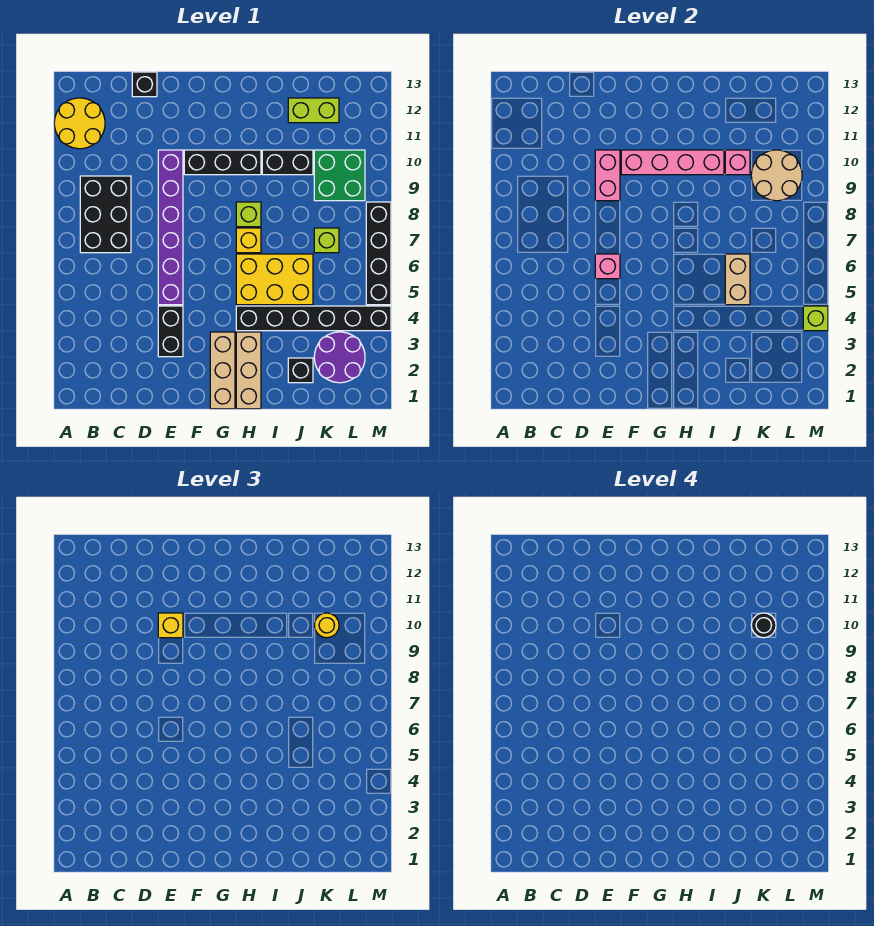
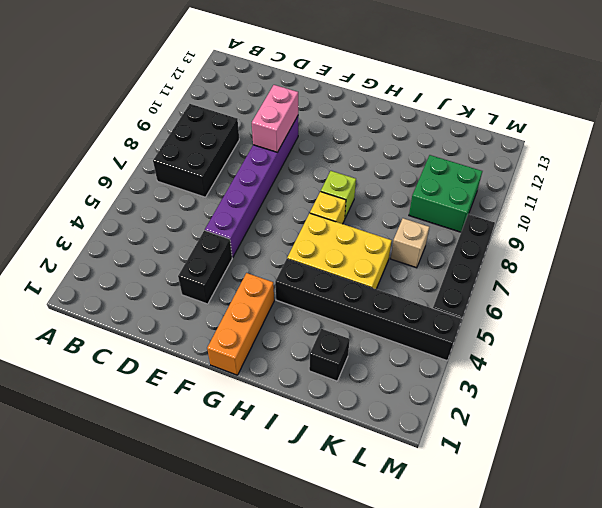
orange brick G1:G3 level 1 -> tan brick G1:G3 level 1
tan brick K7 level 1 -> lime brick K7 level 1
none -> yellow round brick A11:B12 level 1
none -> black brick D13 level 1
none -> black brick F10:H10 level 1

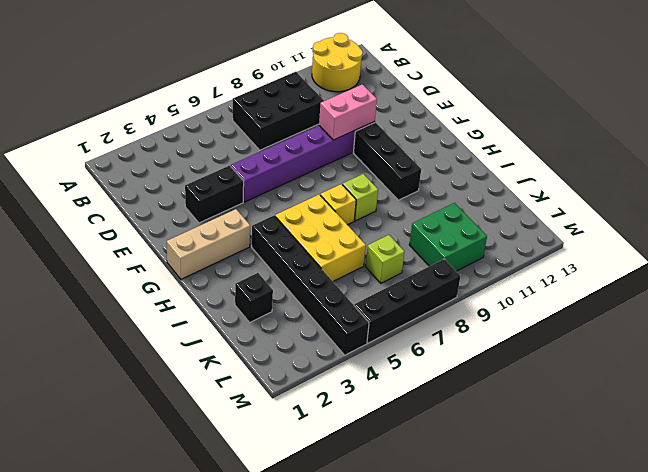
none -> black brick D13 level 1
none -> tan brick H1:H3 level 1
none -> black brick I10:J10 level 1

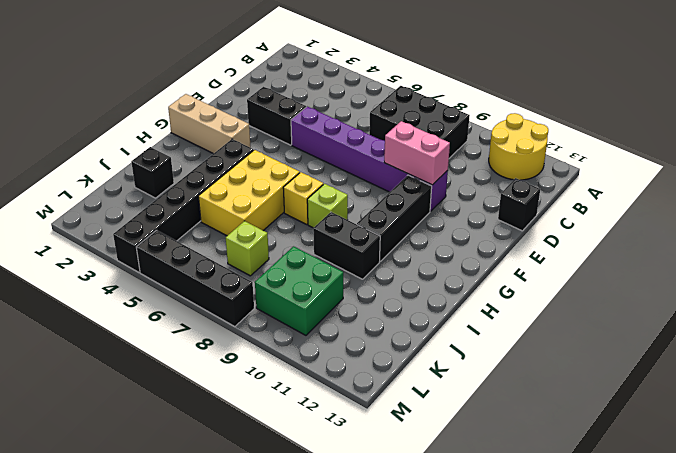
black brick I9:I10 level 1 -> black brick I10:J10 level 1
none -> tan brick H1:H3 level 1
none -> lime brick J12:K12 level 1
none -> purple round brick K2:L3 level 1

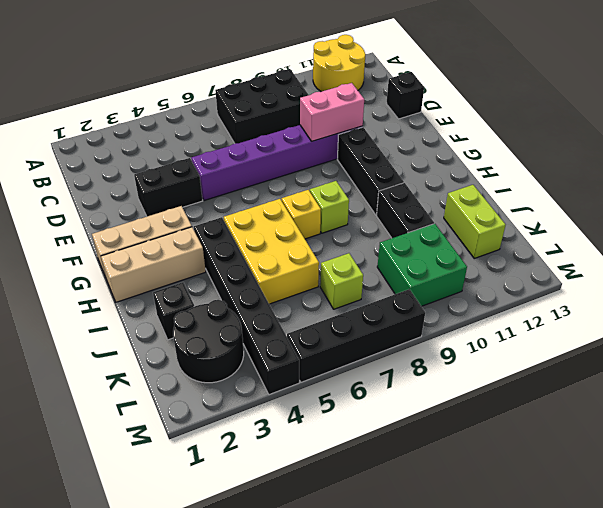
black round brick K2:L3 level 1 -> purple round brick K2:L3 level 1
none -> pink brick E6 level 2
none -> pink brick F10:I10 level 2
none -> tan brick J5:J6 level 2

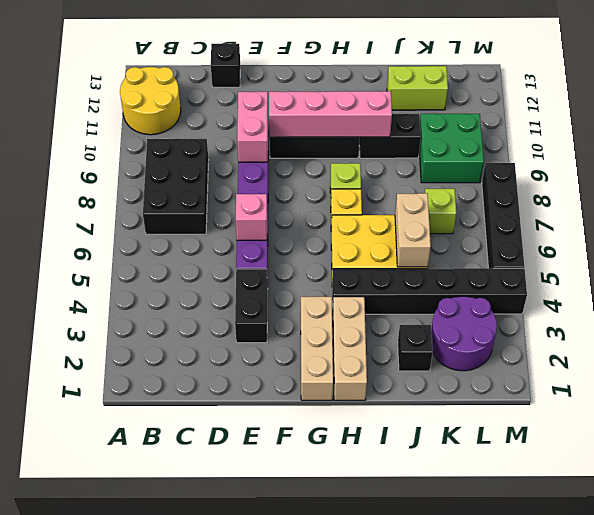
none -> pink brick J10 level 2
none -> tan round brick K9:L10 level 2
none -> lime brick M4 level 2

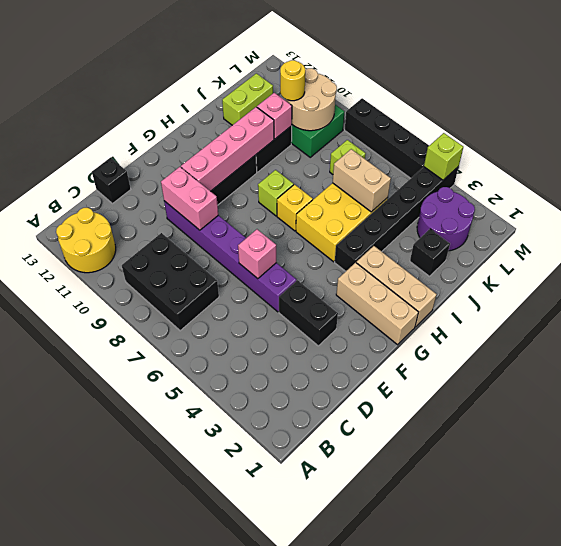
none -> yellow brick E10 level 3
none -> black round brick K10 level 4

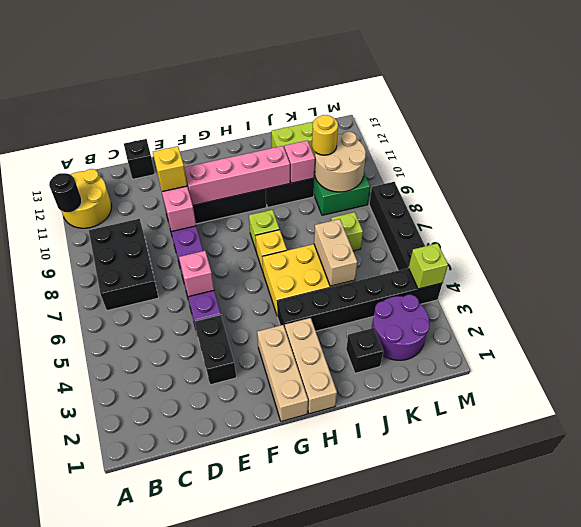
black round brick A11 level 2 -> black round brick K10 level 4

